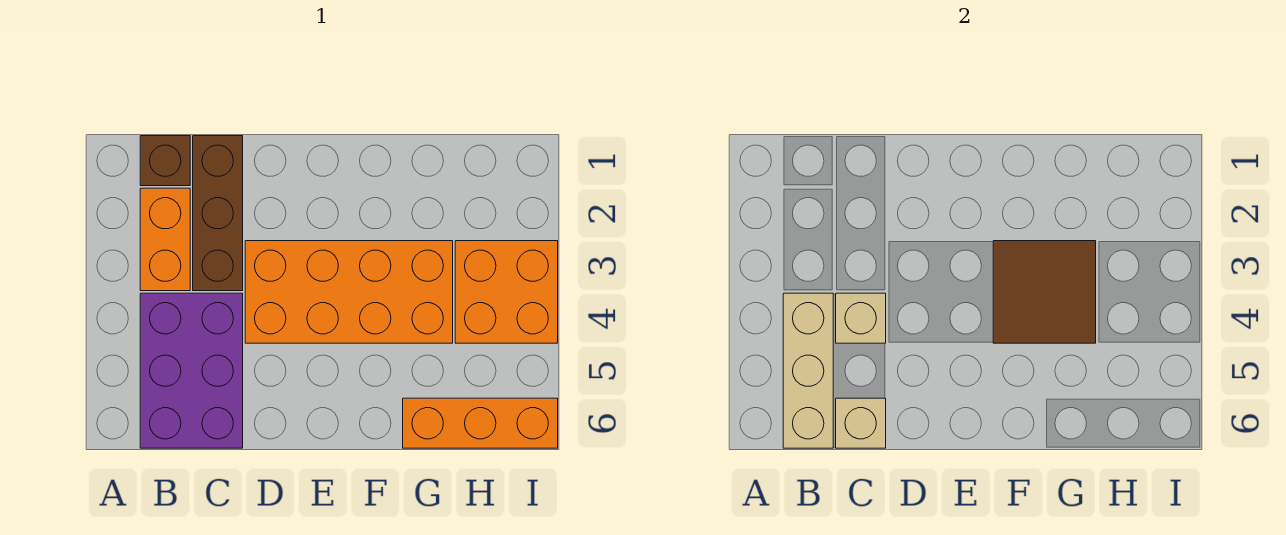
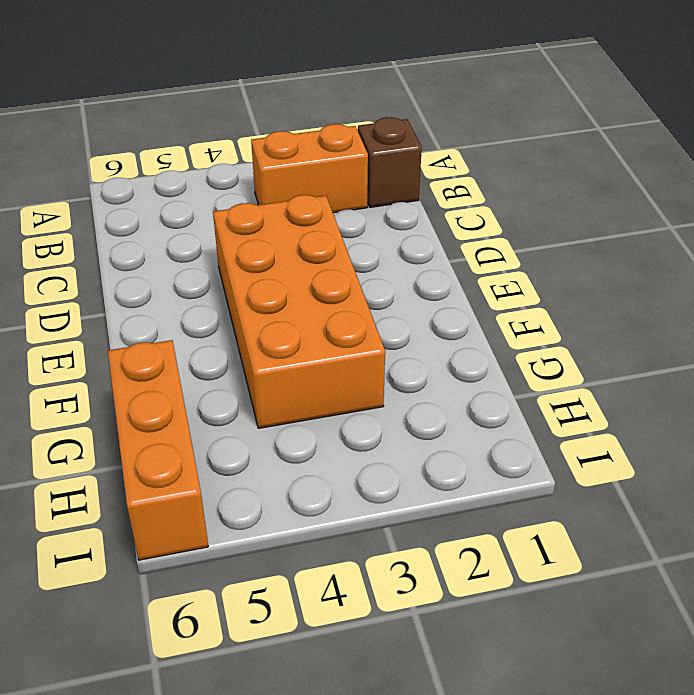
none -> purple brick B4:C6 level 1
none -> brown brick C1:C3 level 1

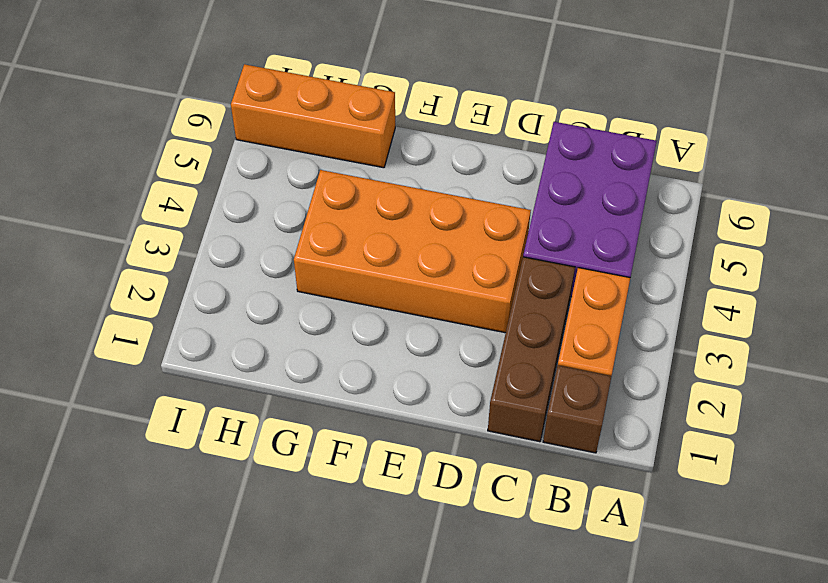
none -> orange brick H3:I4 level 1
none -> tan brick B4:B6 level 2

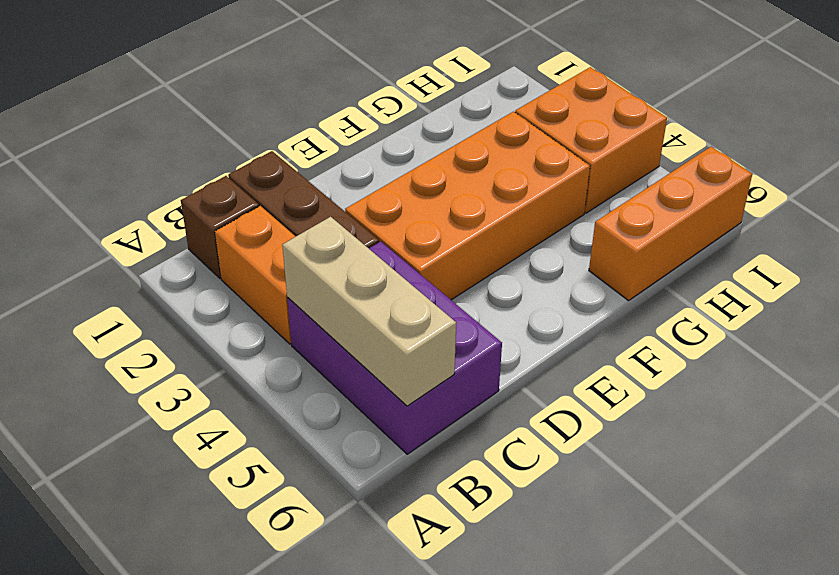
none -> tan brick C4 level 2
none -> tan brick C6 level 2

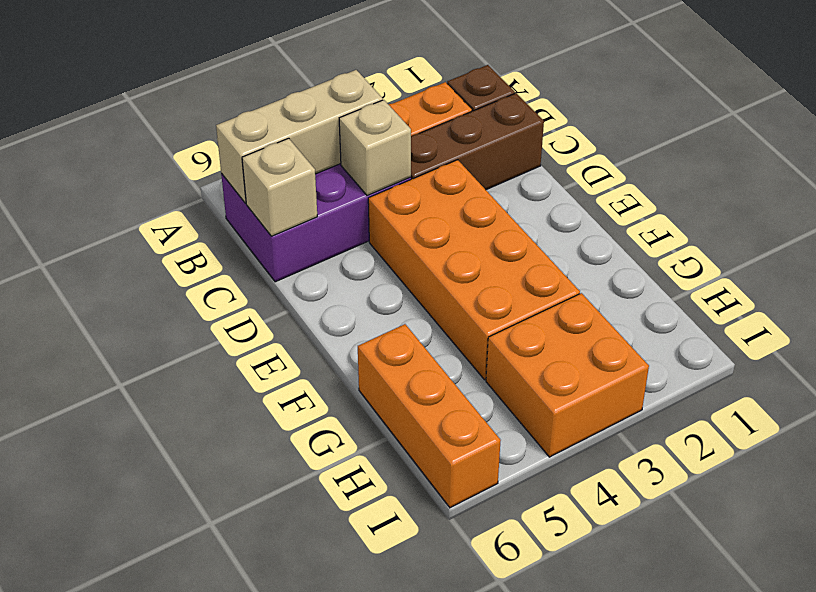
none -> brown tile F3:G4 level 2

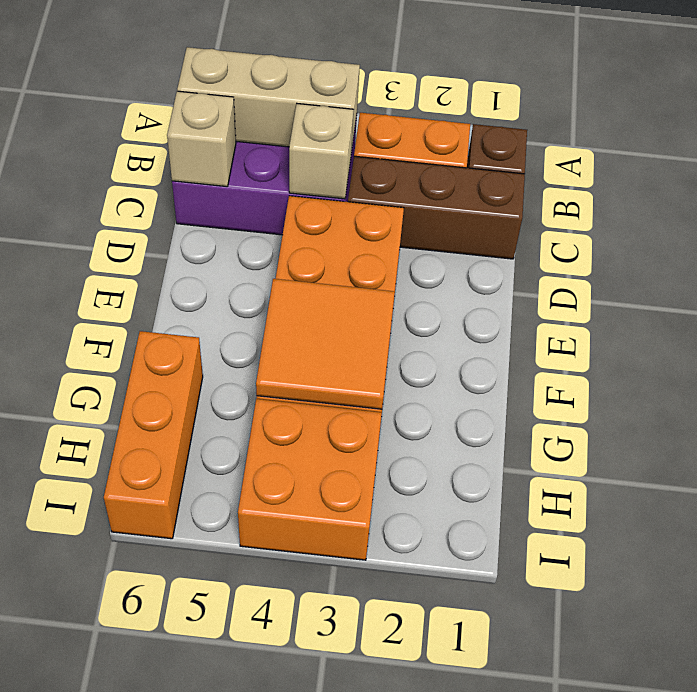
orange tile F3:G4 level 2 -> brown tile F3:G4 level 2

